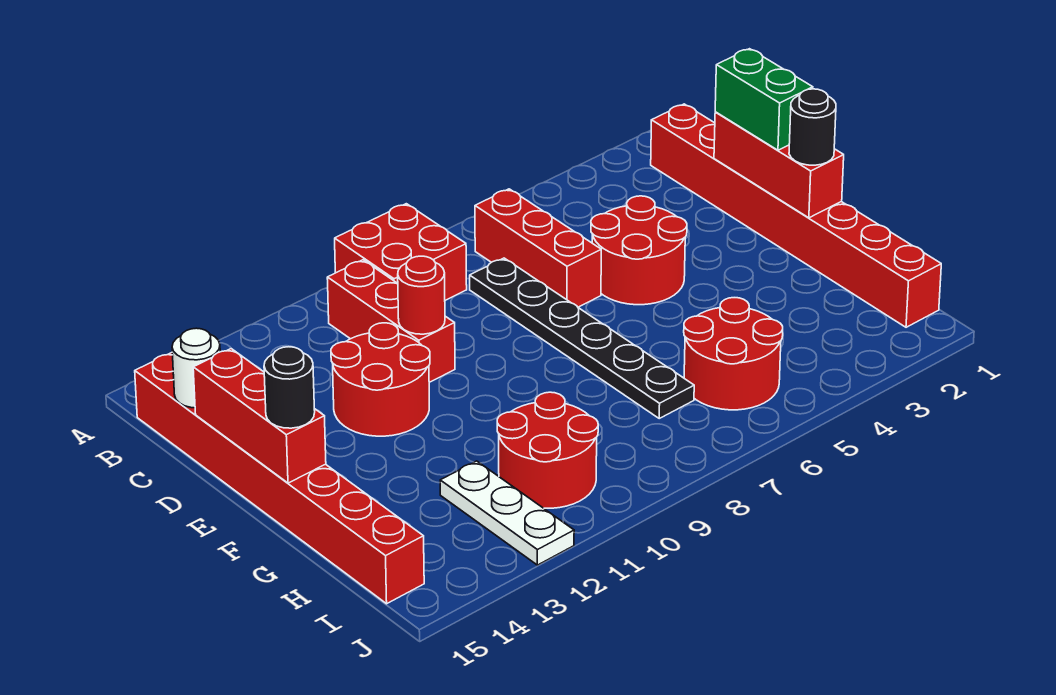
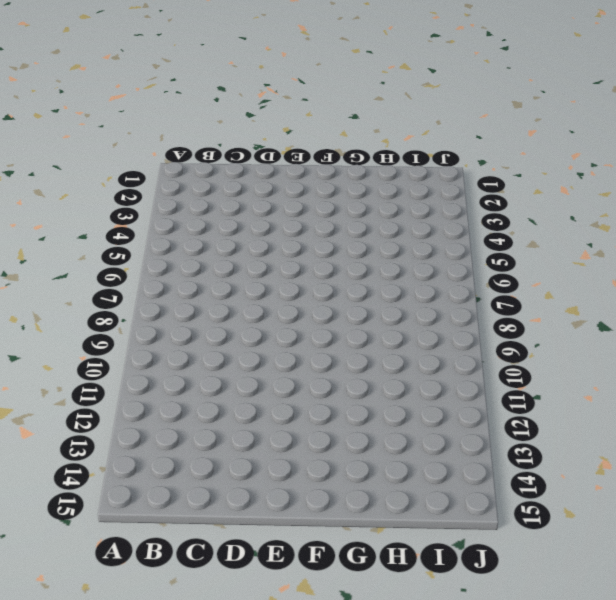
none -> red brick A8:B9 level 1
none -> red brick B1:I1 level 1
none -> red brick B6:D6 level 1

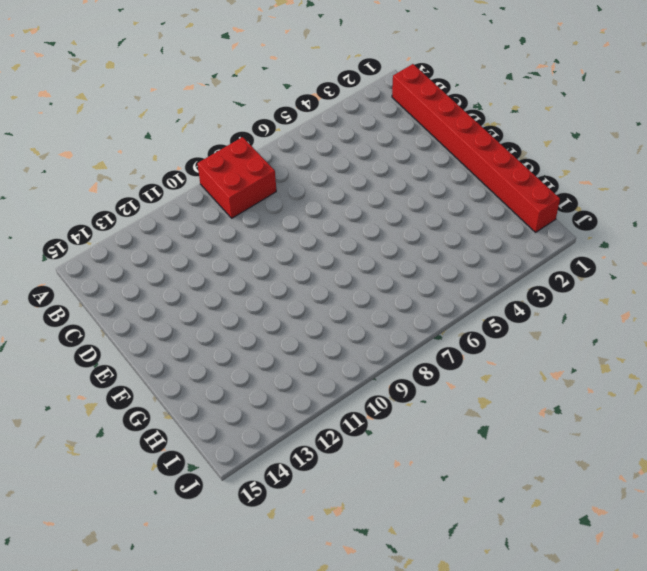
none -> red brick B6:D6 level 1
none -> red brick B10:D10 level 1
none -> red brick B15:I15 level 1

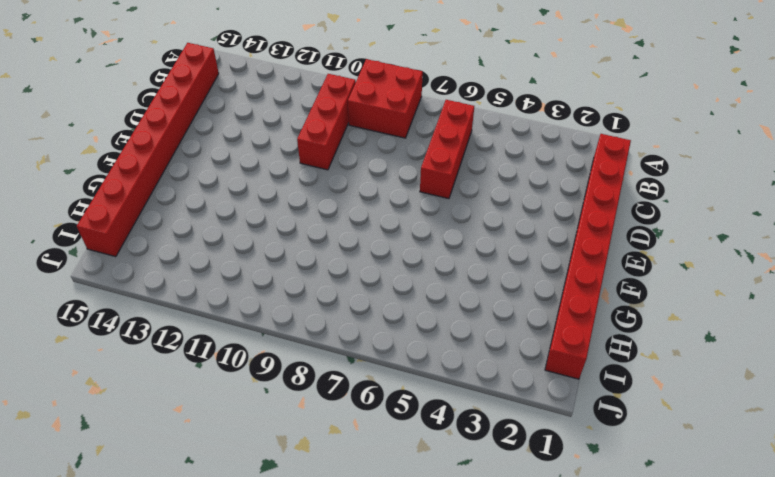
none -> black plate C7:H7 level 1
none -> red round brick D4:E5 level 1
none -> red round brick D11:E12 level 1

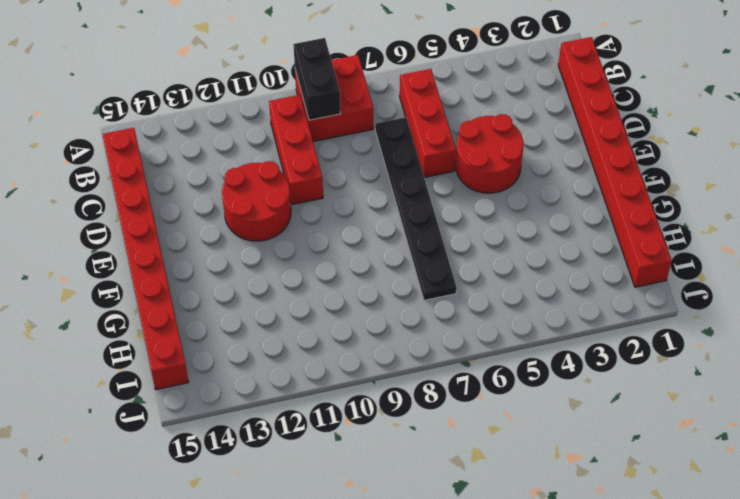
black brick A9:B9 level 2 -> none
none -> red round brick H5:I6 level 1
none -> red round brick H10:I11 level 1
none -> white plate H12:J12 level 1

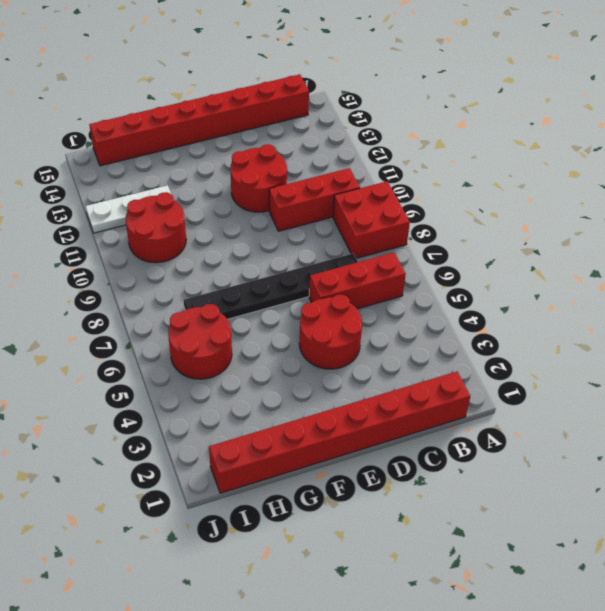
none -> white round brick C15 level 2
none -> red brick D1:F1 level 2
none -> red round brick D10 level 2

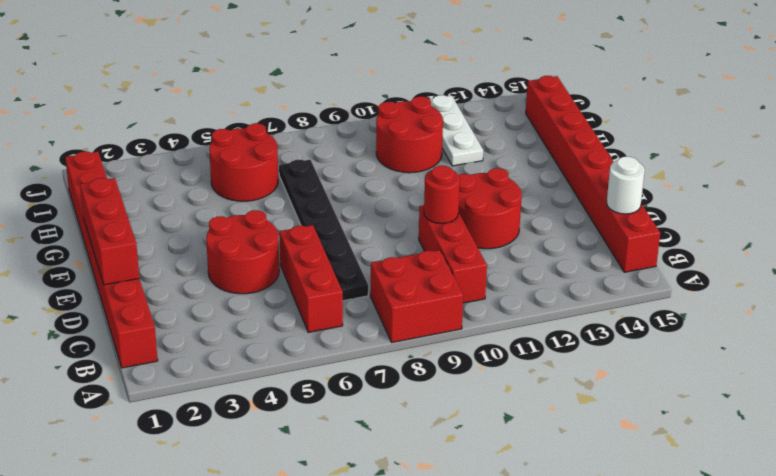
none -> red brick D15:F15 level 2
none -> green brick D1:E1 level 3
none -> black round brick F1 level 3

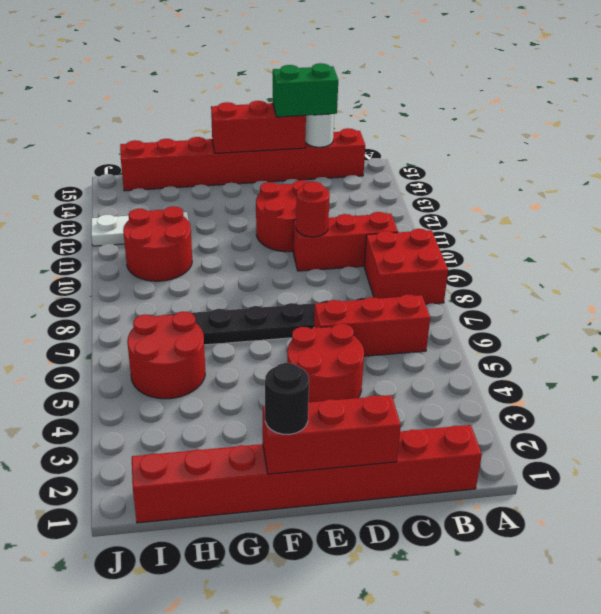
green brick C15:D15 level 3 -> green brick D1:E1 level 3
none -> black round brick F15 level 3

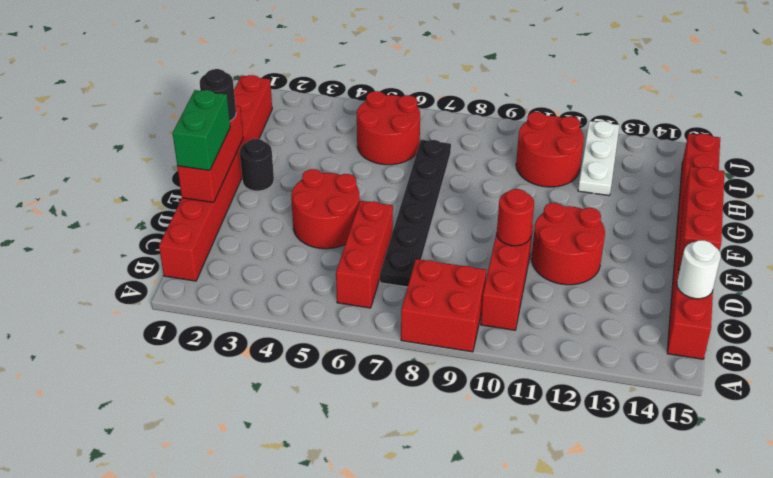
black round brick F2 level 1 -> black round brick F15 level 3

